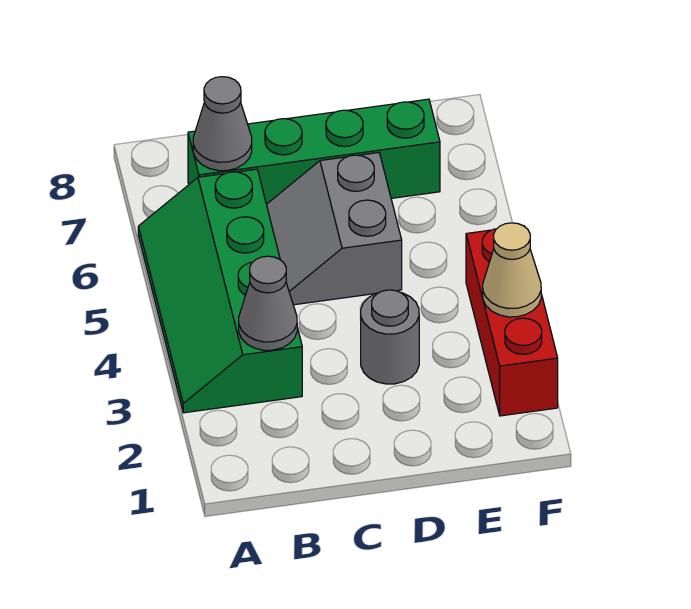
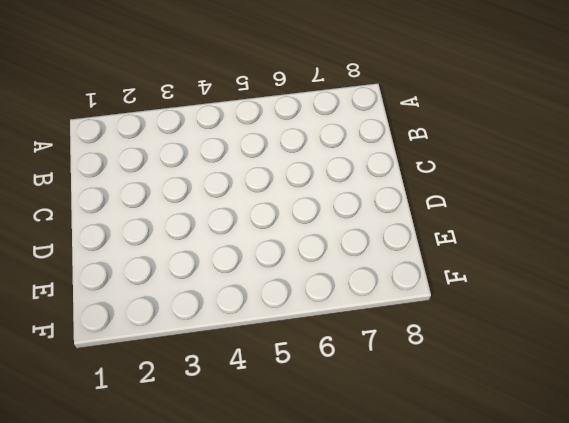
none -> green slope A3:B6 level 1 top B
none -> green brick B7:E7 level 1

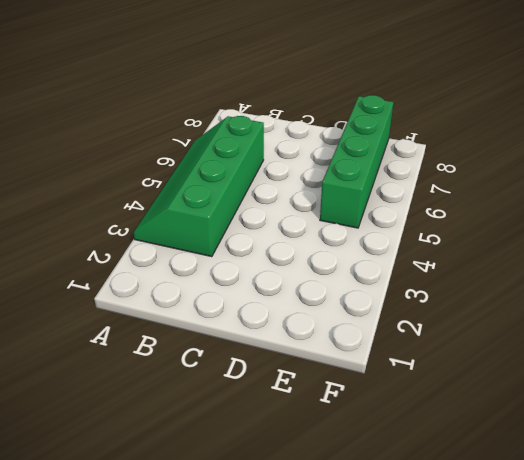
green brick E5:E8 level 1 -> green brick B7:E7 level 1
none -> grey slope C5:D6 level 1 top D
none -> grey round brick D3 level 1

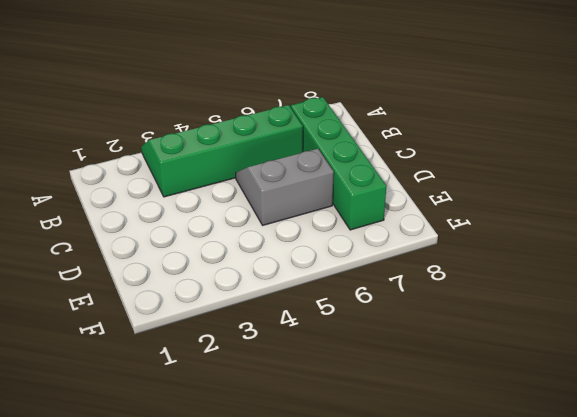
none -> grey round brick D3 level 1
none -> red brick F2:F4 level 1

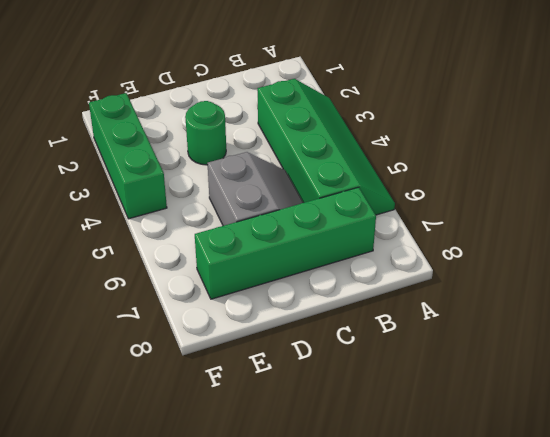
green round brick D3 level 1 -> grey round brick D3 level 1
green brick F2:F4 level 1 -> red brick F2:F4 level 1
none -> grey cone B3 level 2
none -> grey cone B7 level 2

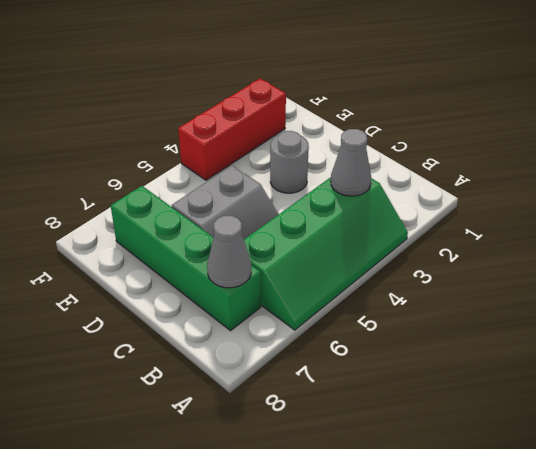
none -> tan cone F3 level 2

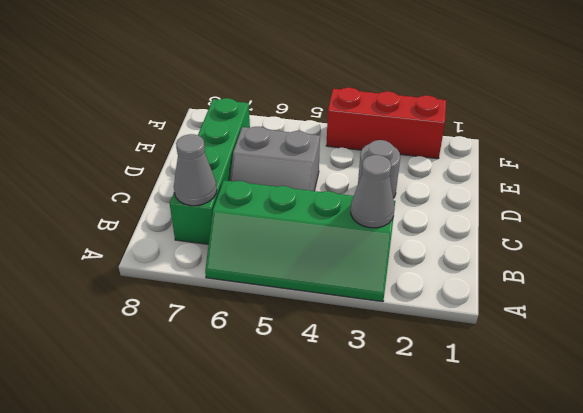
none -> tan cone F3 level 2

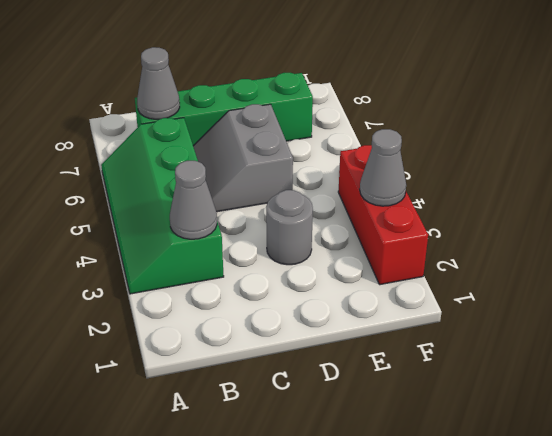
grey cone F3 level 2 -> tan cone F3 level 2

